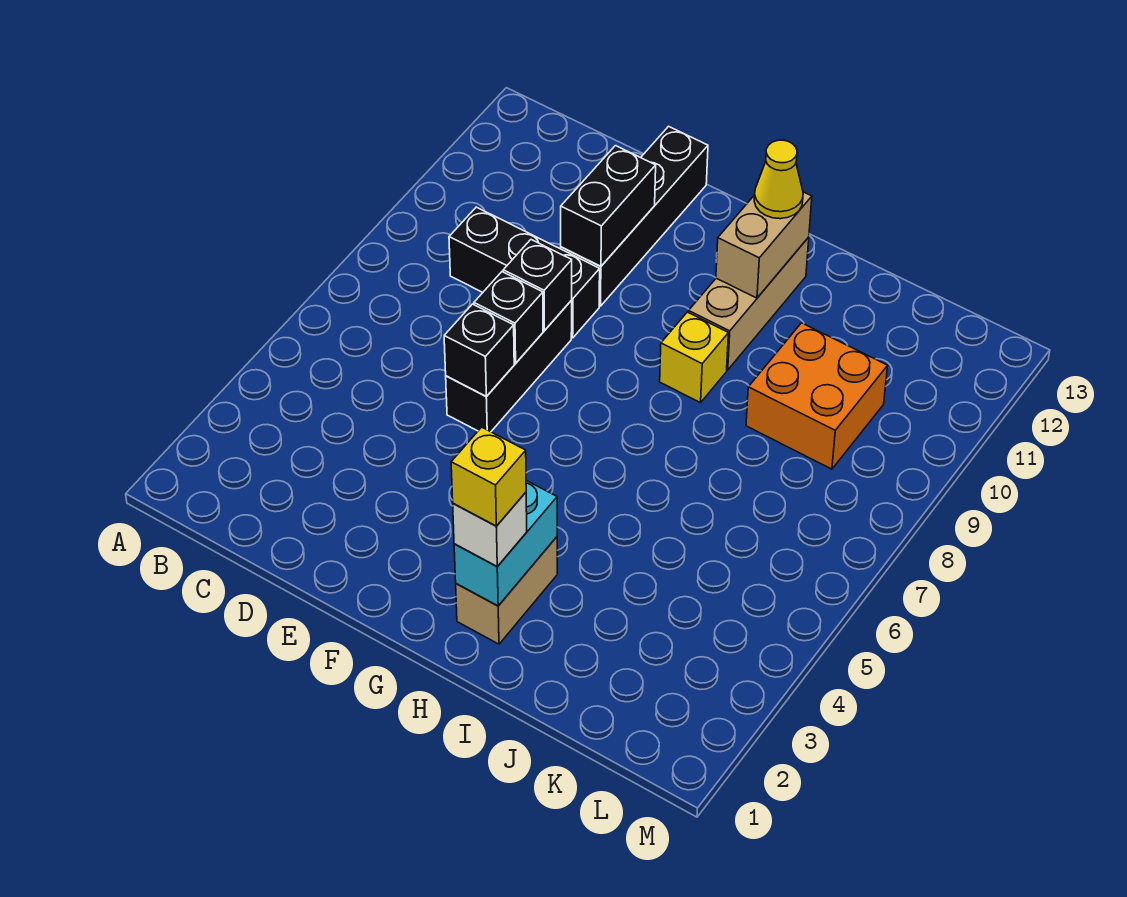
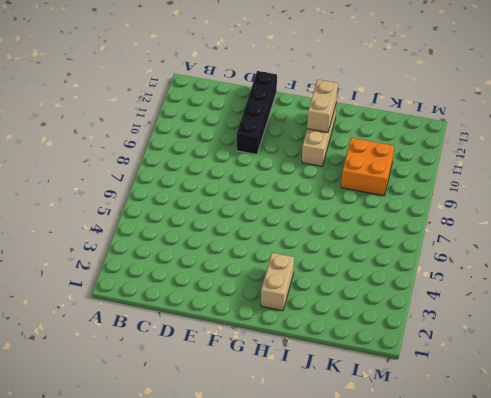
none -> black brick C9:E9 level 1
none -> black brick E6:E8 level 1
none -> yellow brick H9 level 1

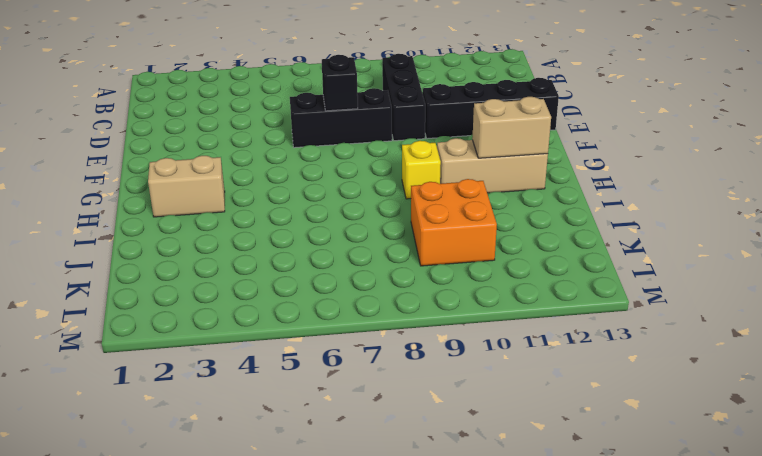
none -> black brick E6 level 2
none -> black brick E8 level 2
none -> black brick E10:E11 level 2

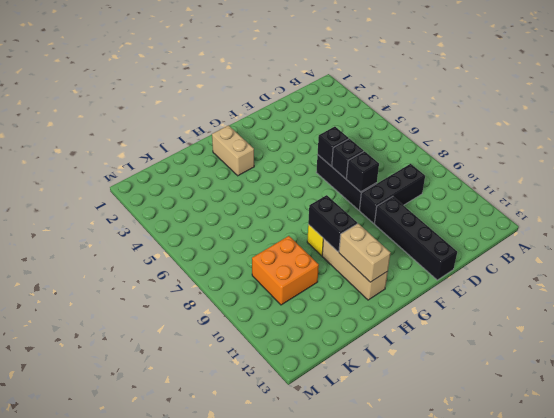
black brick H9:H10 level 2 -> black brick E10:E11 level 2
none -> cyan brick H2:H3 level 2
none -> white brick H2 level 3
none -> yellow cone H12 level 3

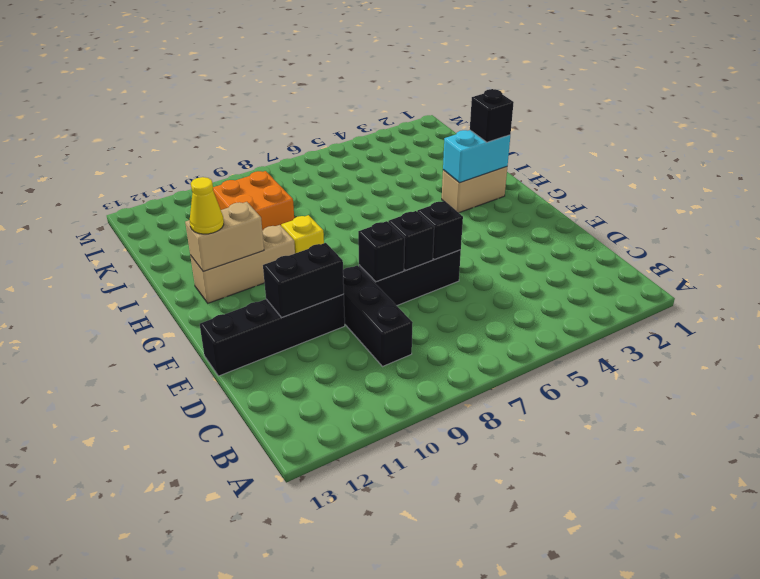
black brick H2 level 3 -> white brick H2 level 3
none -> yellow brick H2 level 4

